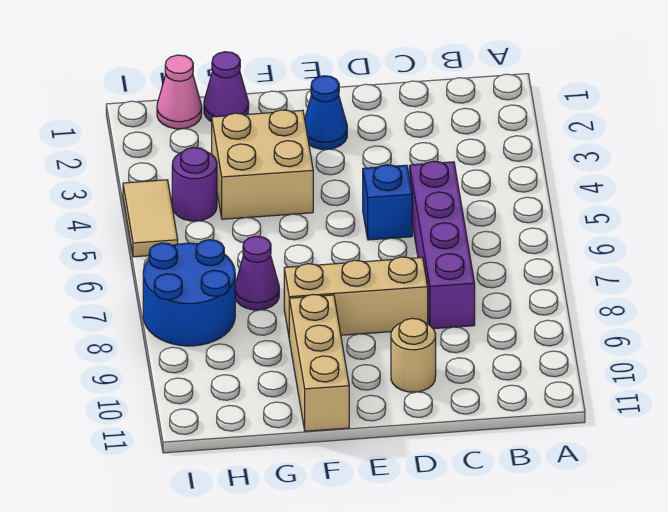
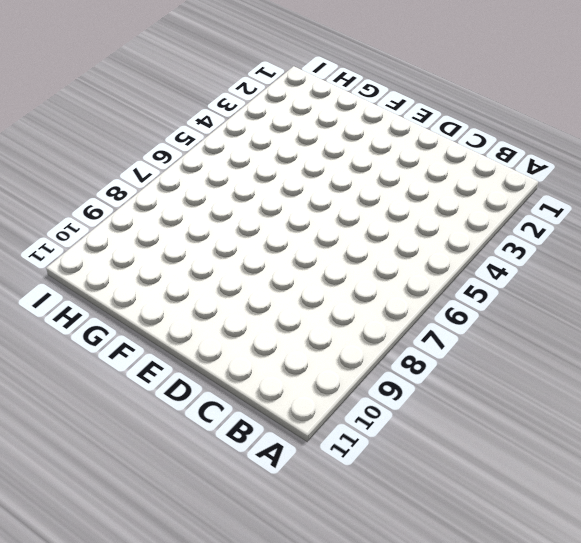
none -> purple brick C5:C8 level 1
none -> blue brick D5 level 1
none -> tan brick D8:F8 level 1

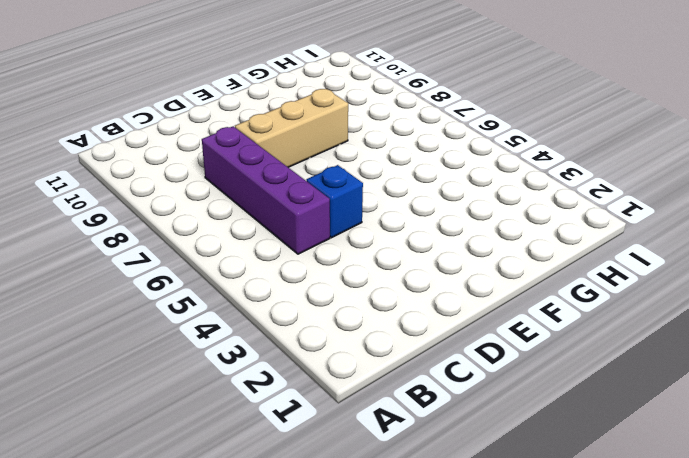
none -> tan round brick D10 level 1
none -> blue cone E2 level 1
none -> tan brick F3:G4 level 1

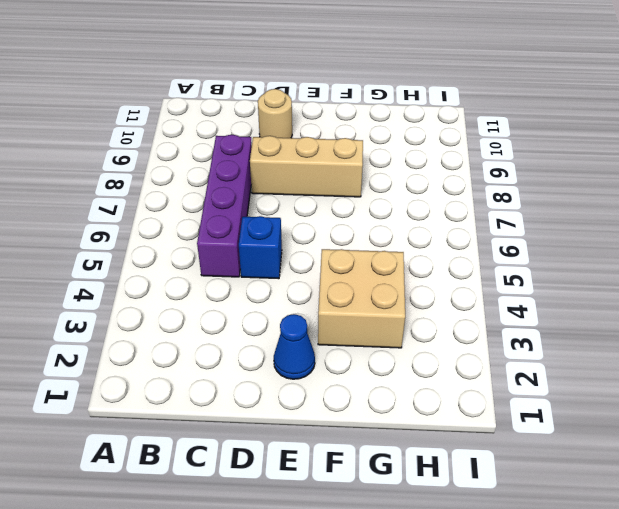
none -> tan brick F9:F11 level 1
none -> purple cone G1 level 1
none -> purple cone G7 level 1

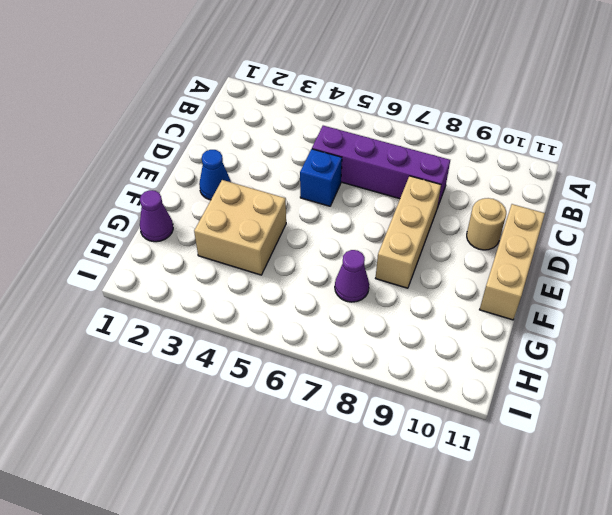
tan brick D11:F11 level 1 -> tan brick F9:F11 level 1
none -> pink cone H1 level 1
none -> purple round brick H4 level 1
none -> blue round brick H7:I8 level 1

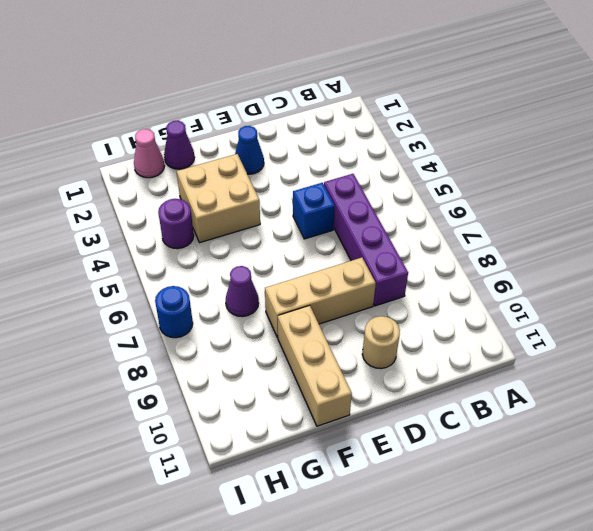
blue round brick I7 level 1 -> blue round brick H7:I8 level 1
none -> tan tile I4:I5 level 1

